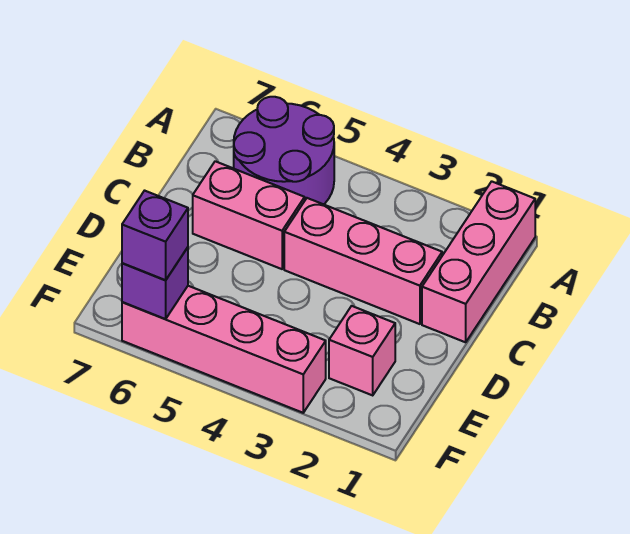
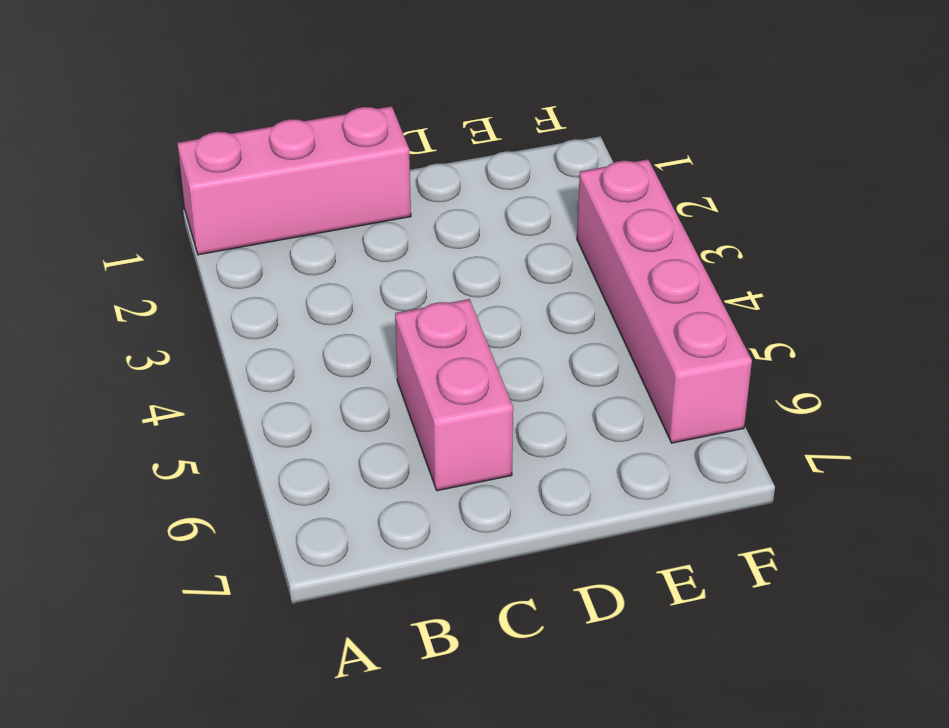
none -> purple round brick A5:B6 level 1
none -> pink brick C2:C4 level 1

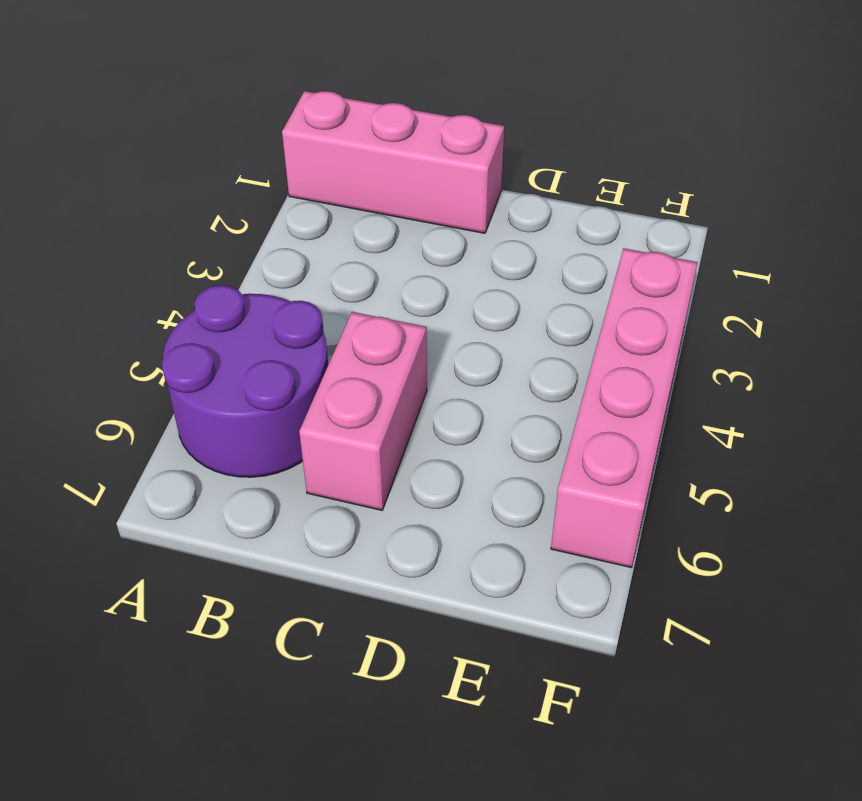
none -> pink brick C2:C4 level 1
none -> pink brick E2 level 1

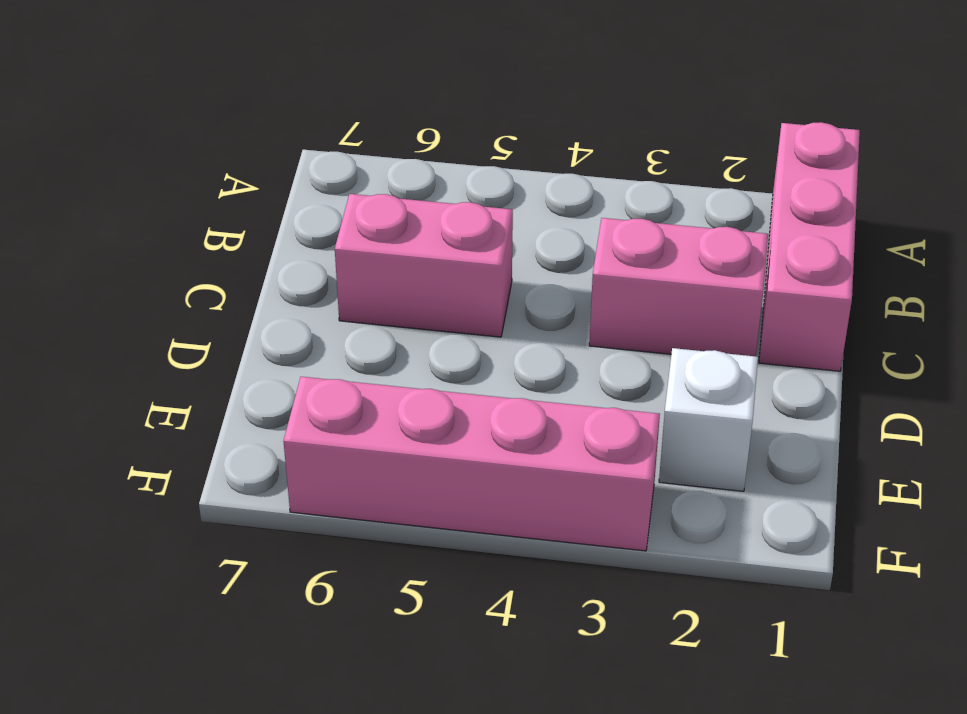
pink brick C2:C3 level 1 -> pink brick C2:C4 level 1
white brick E2 level 1 -> pink brick E2 level 1
none -> purple round brick A5:B6 level 1
none -> purple brick F6 level 2

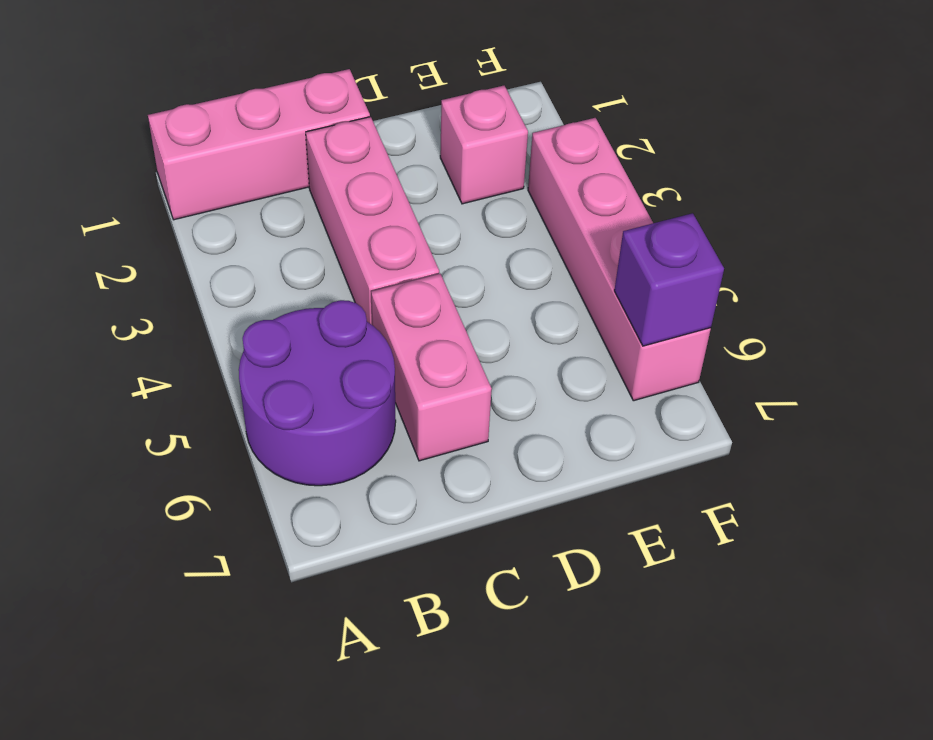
none -> purple brick F6 level 3

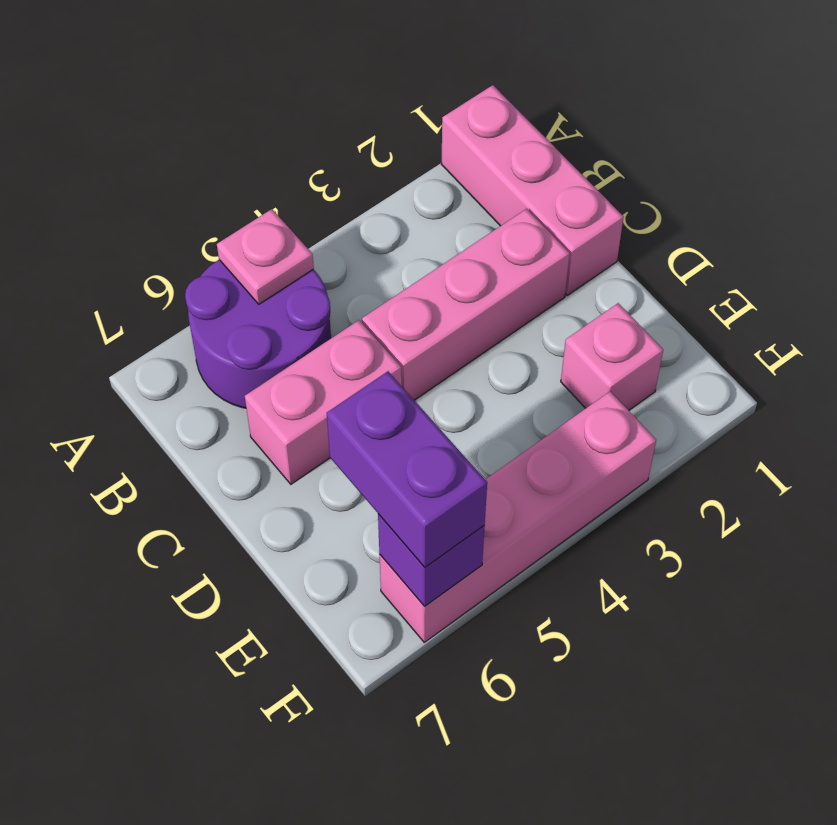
pink plate A5 level 2 -> none
purple brick E6:F6 level 3 -> purple brick F6 level 3

